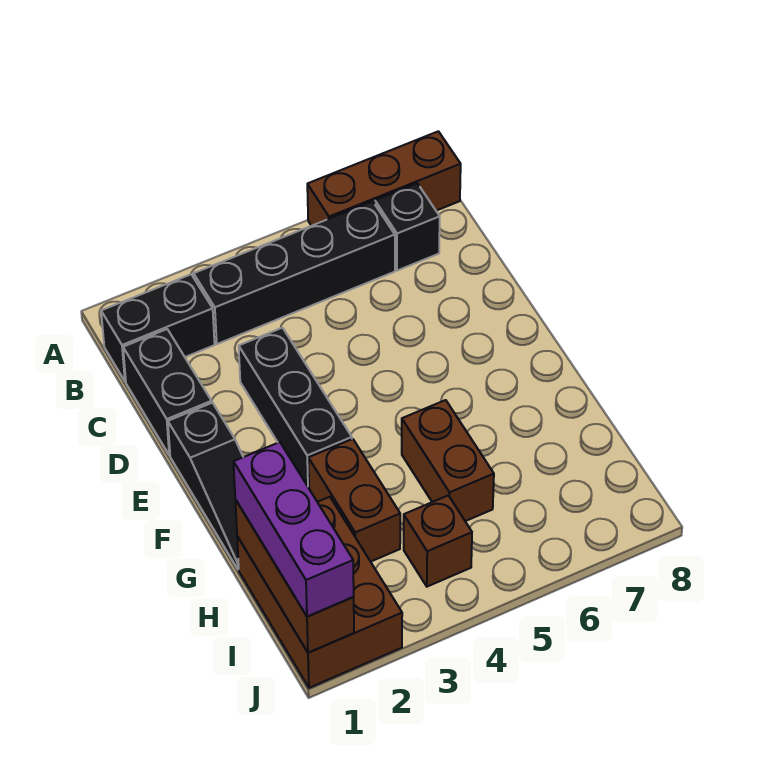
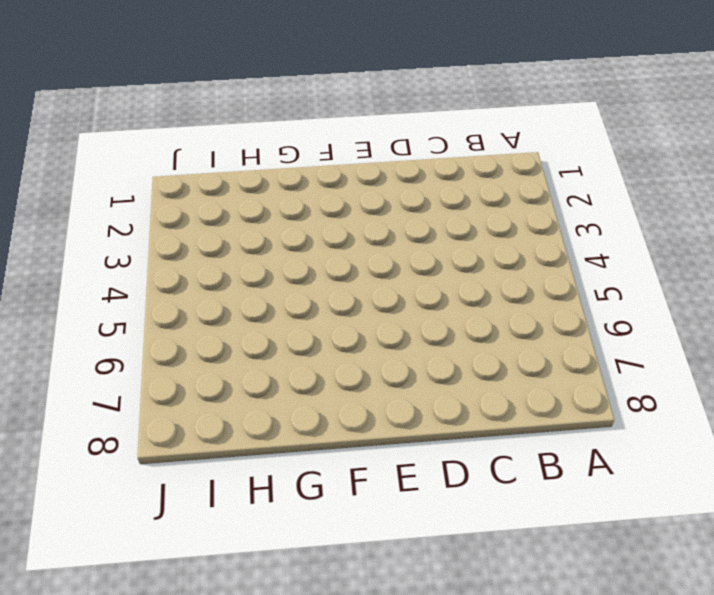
none -> brown brick A6:A8 level 1
none -> black brick B1:B2 level 1
none -> black brick B3:B6 level 1

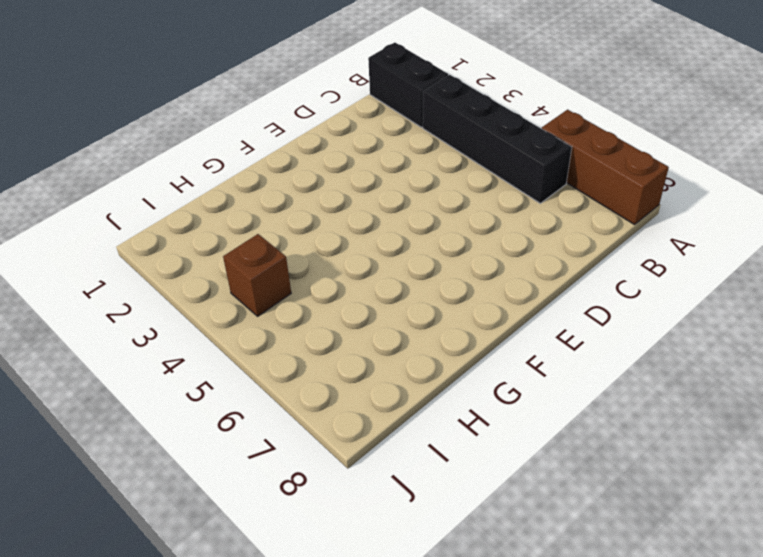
none -> black brick B7 level 1
none -> black brick C1:D1 level 1
none -> black brick D3:F3 level 1

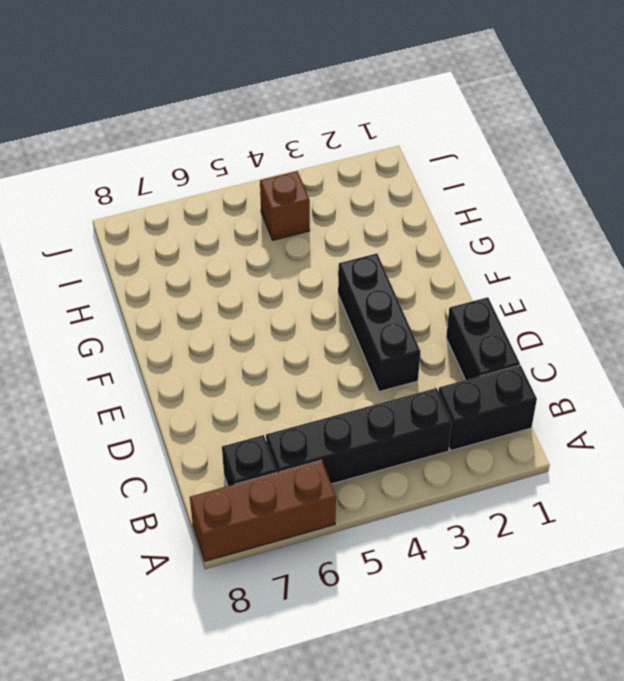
none -> black slope E1:G1 level 1 top E
none -> brown brick G3:H3 level 1
none -> brown brick G5:H5 level 1

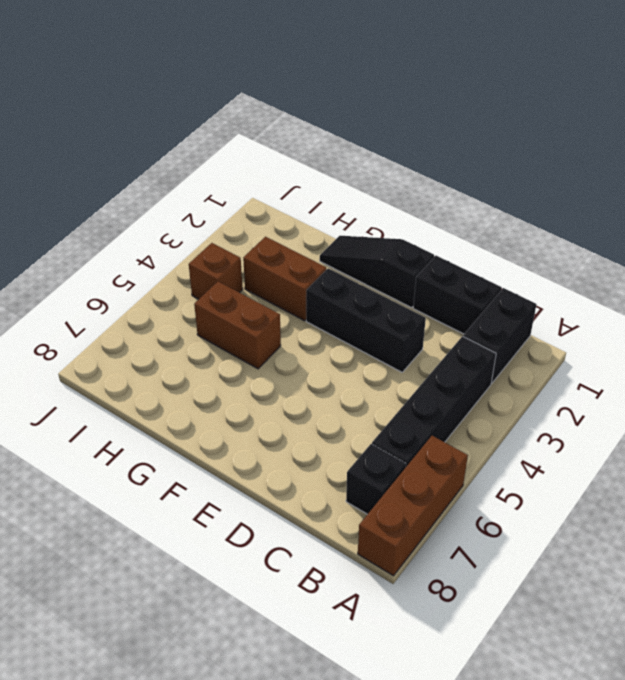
none -> brown brick H1:J2 level 1
none -> brown brick H1:J1 level 2
none -> purple brick H1:J1 level 3

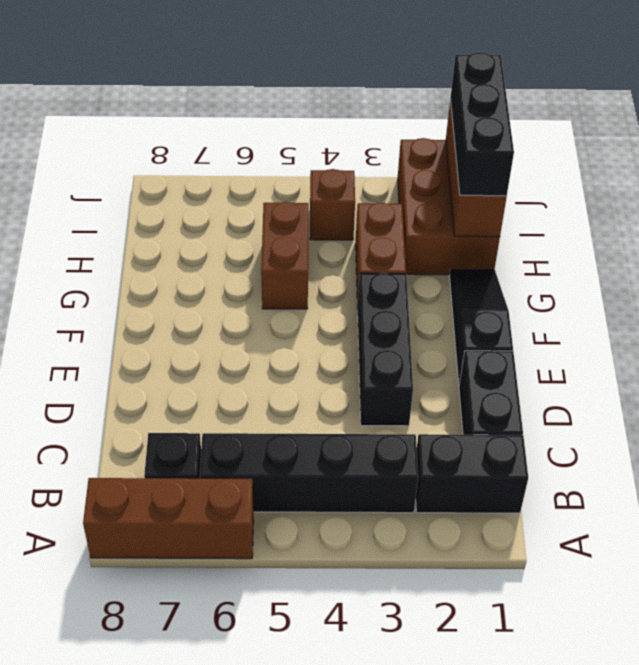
black brick H1:J1 level 3 -> purple brick H1:J1 level 3

